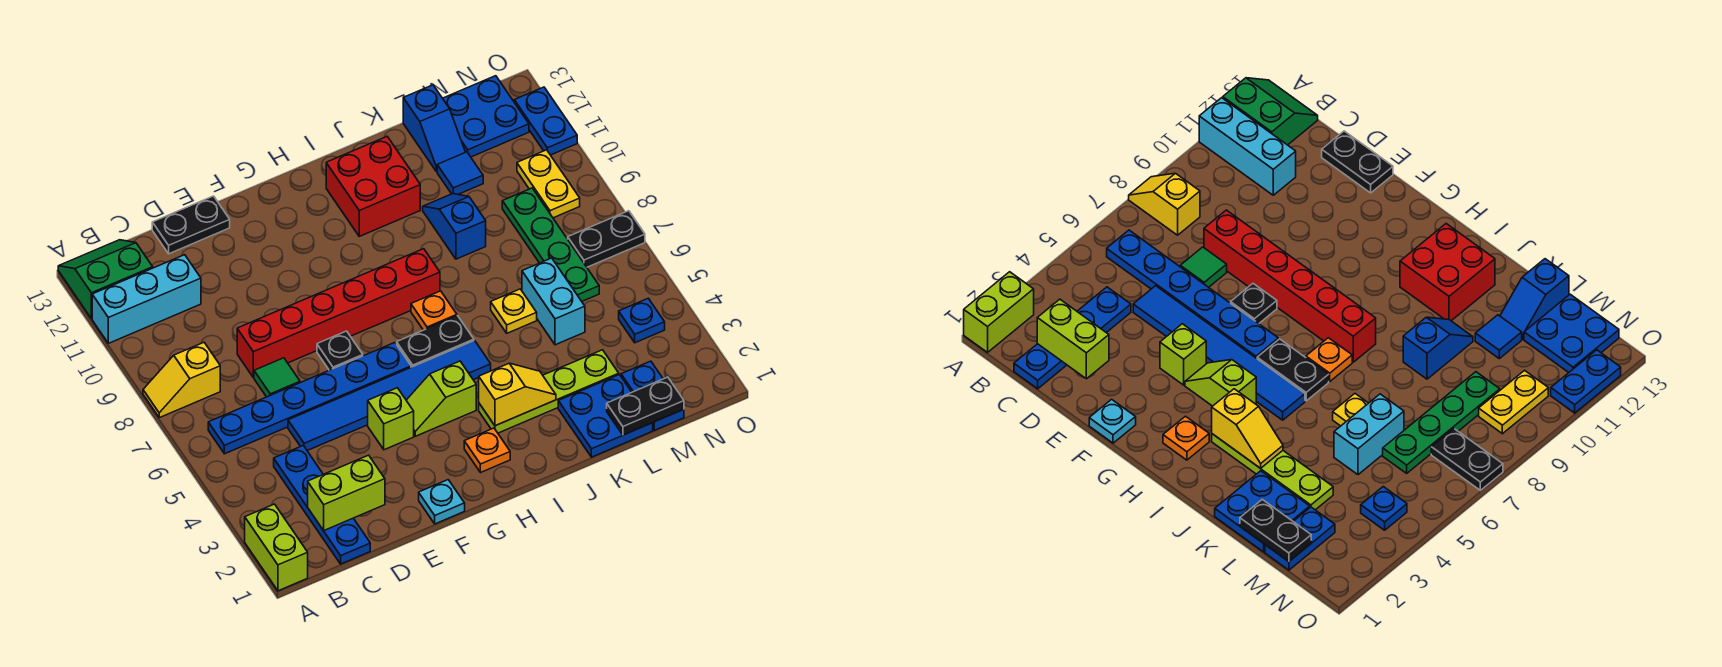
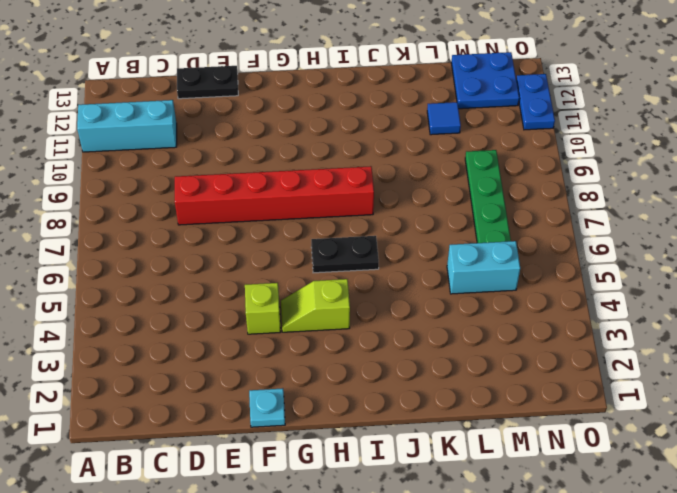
cyan brick L5:M5 level 1 -> cyan brick L5:L6 level 1
none -> lime brick A1:A2 level 1
none -> yellow slope A8:B8 level 1 top B
none -> green slope A12:B13 level 1 top 12
none -> blue plate B6:G6 level 1

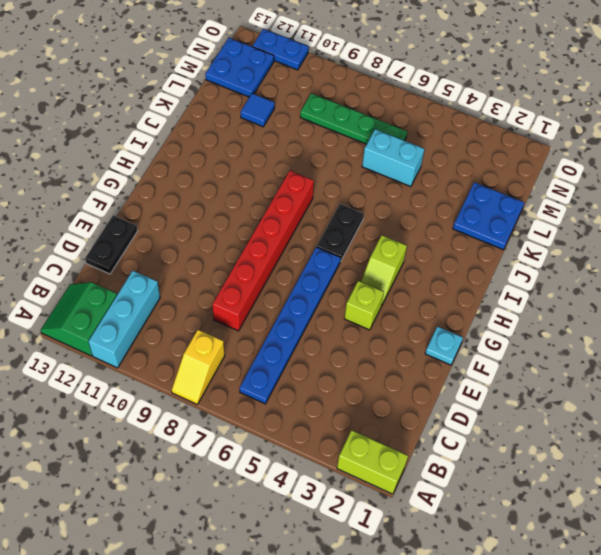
none -> blue plate C1:C4 level 1
none -> blue tile D5:I5 level 1
none -> green tile D7 level 1
none -> black plate F7 level 1

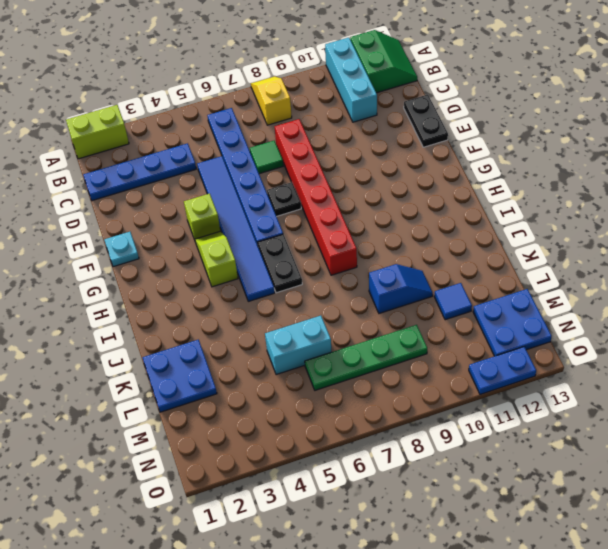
none -> orange plate H2 level 1
none -> lime plate I3:L3 level 1
none -> orange plate I7 level 1
none -> red brick I11:J12 level 1

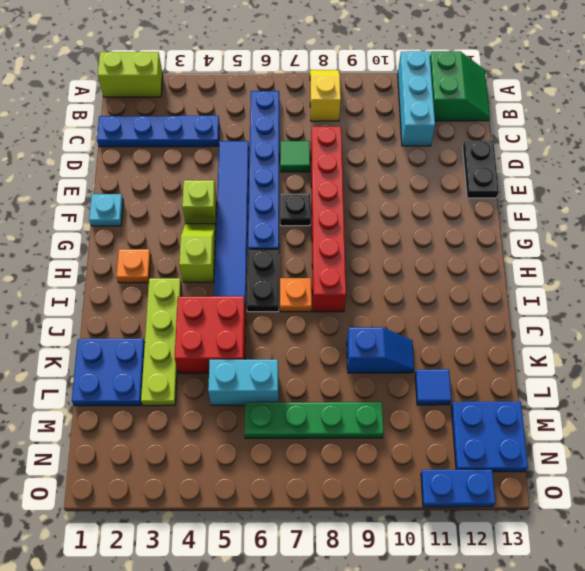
red brick J4:K5 level 1 -> red brick I11:J12 level 1
none -> yellow plate K6 level 1
none -> blue slope L12:L13 level 1 top 13
none -> blue plate M1:M2 level 1
none -> blue plate N4 level 1

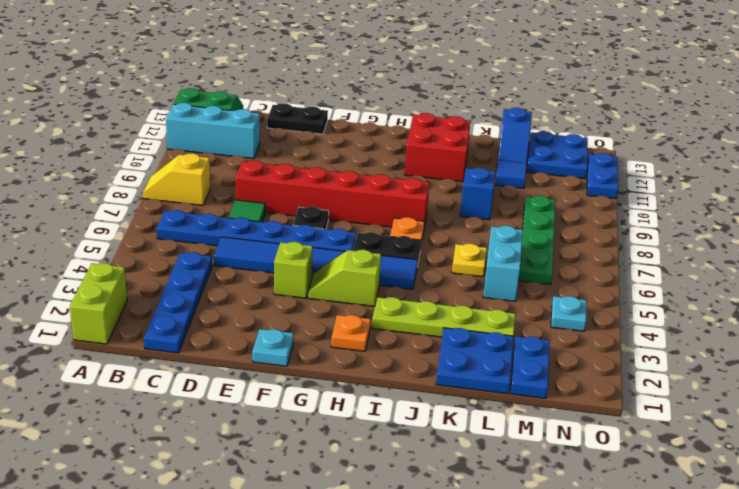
cyan plate N4 level 1 -> blue plate N4 level 1
none -> black plate N7:O7 level 1
none -> yellow plate N9:N10 level 1
none -> lime brick C2:D2 level 2
none -> yellow slope I3:J3 level 2 top I

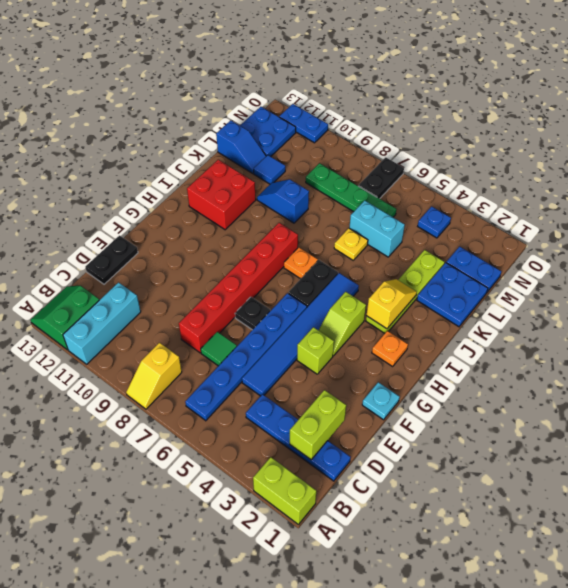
none -> yellow plate N9:N10 level 1
none -> black plate L1:M1 level 2

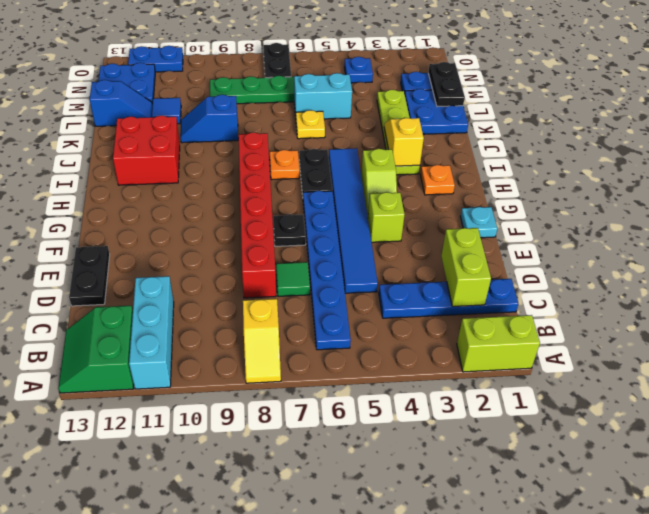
none -> yellow plate N9:N10 level 1

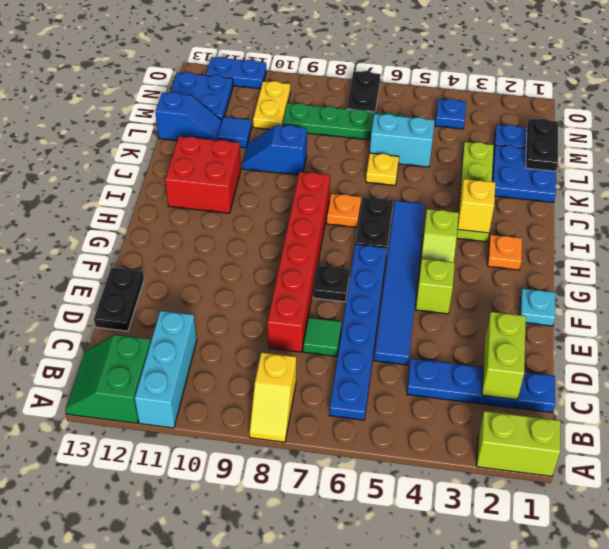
yellow plate M10:N10 level 1 -> yellow plate N9:N10 level 1

